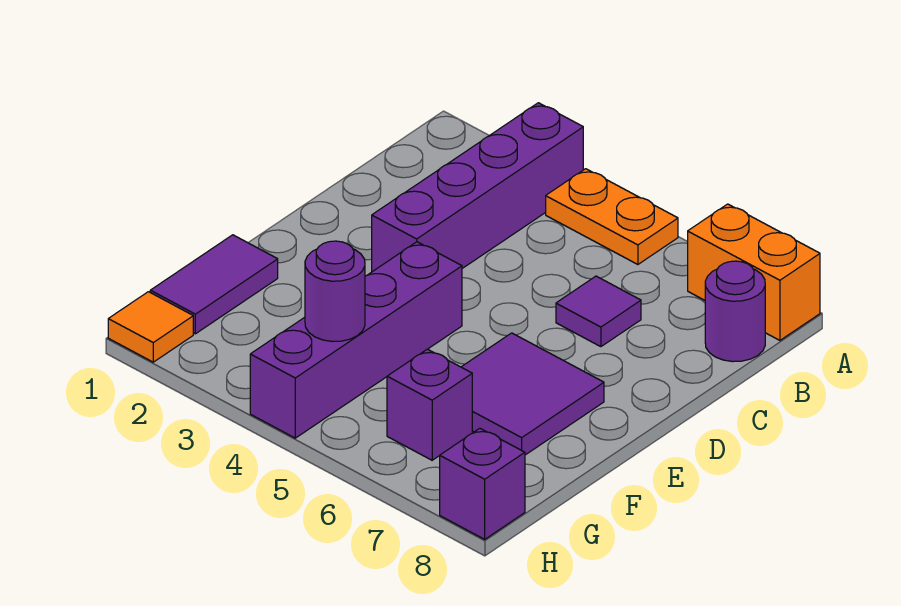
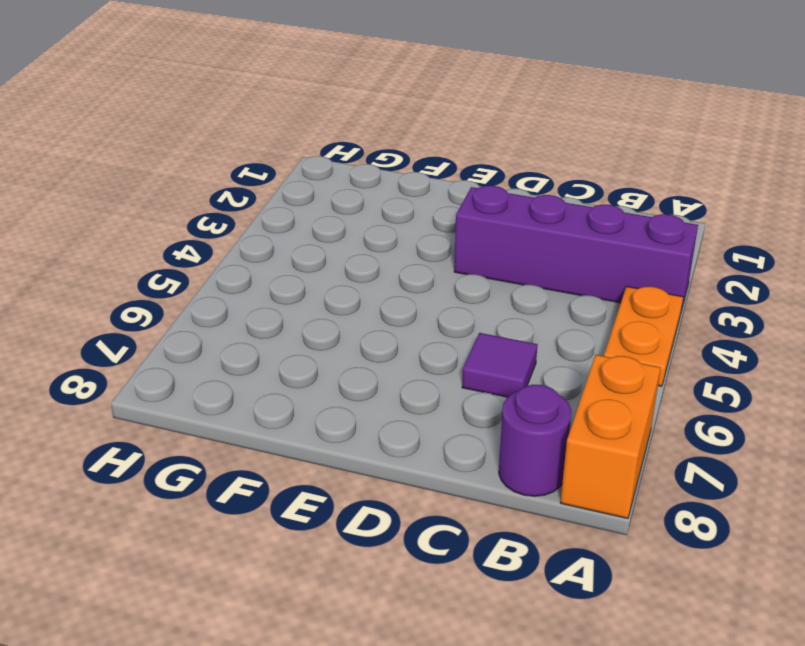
none -> purple brick E4:H4 level 1
none -> purple tile E6:F7 level 1
none -> purple tile F1:G1 level 1

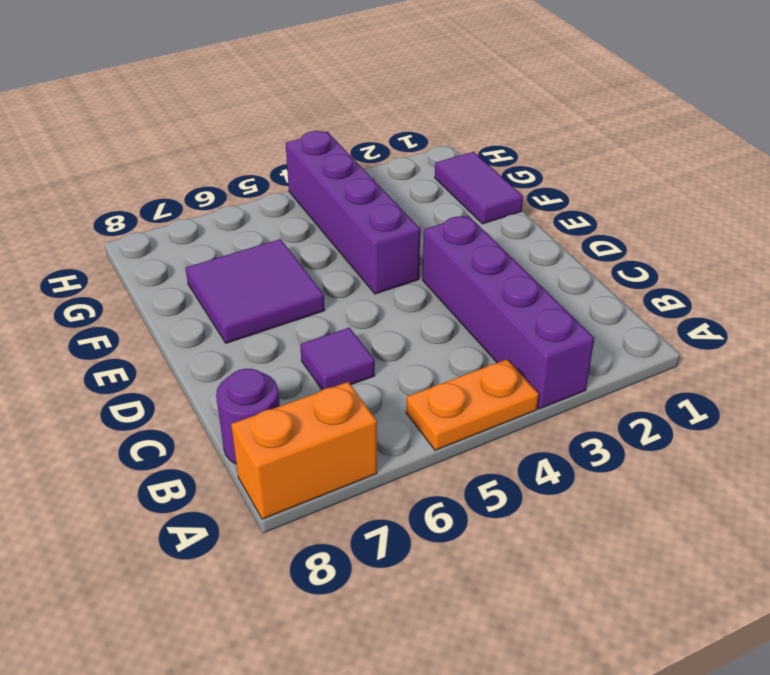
none -> purple brick G6 level 1
none -> orange tile H1 level 1
none -> purple brick H8 level 1

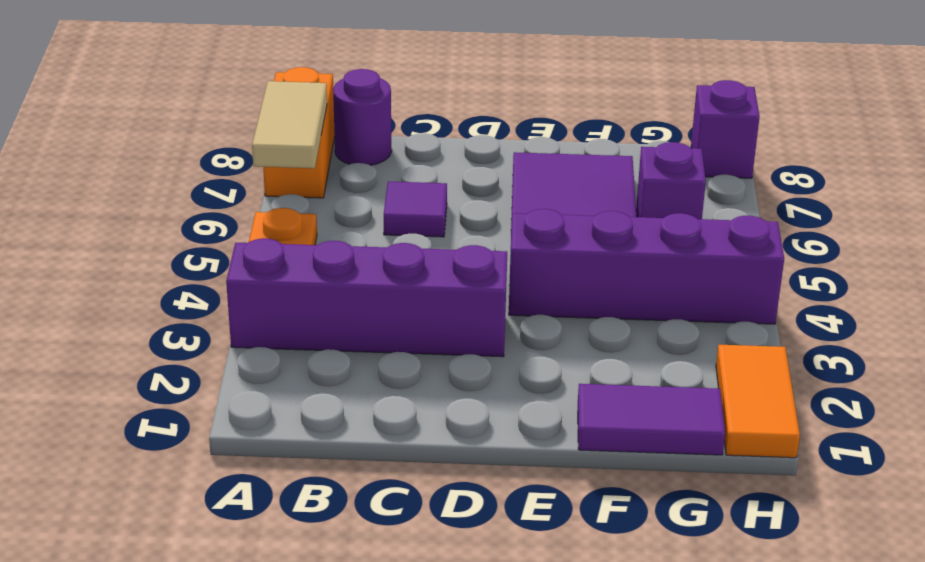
tan tile A6:A7 level 2 -> none
orange tile H1:H2 level 1 -> orange tile H1 level 1
none -> purple round brick G4 level 2

